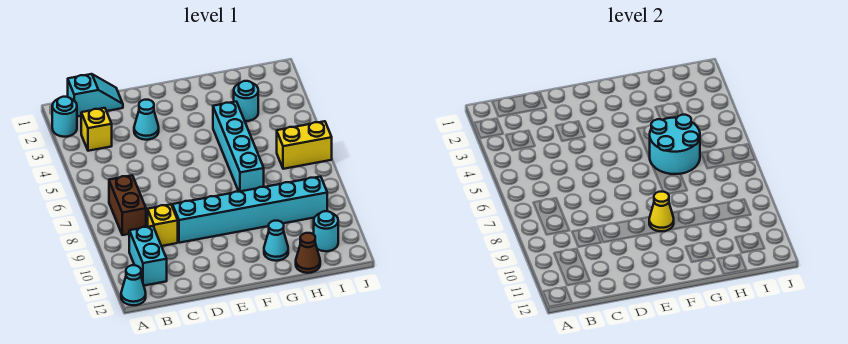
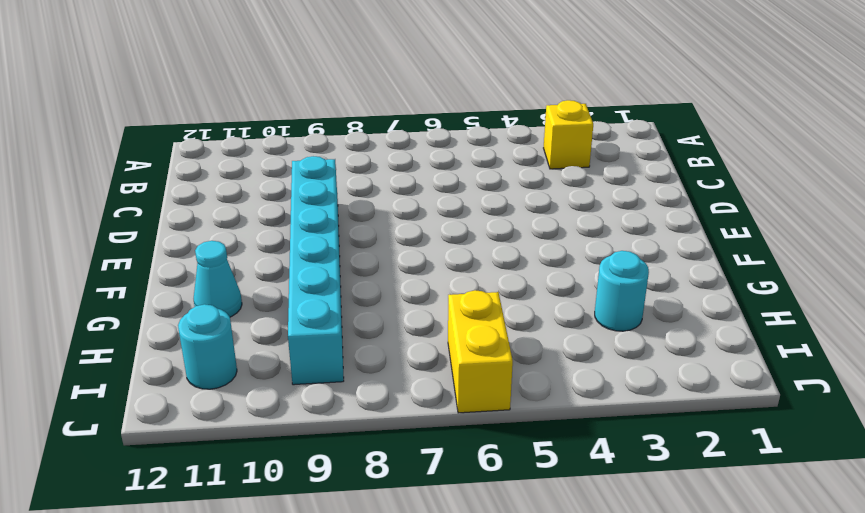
none -> cyan round brick A2 level 1
none -> cyan cone A12 level 1
none -> cyan slope B1:C1 level 1 top B

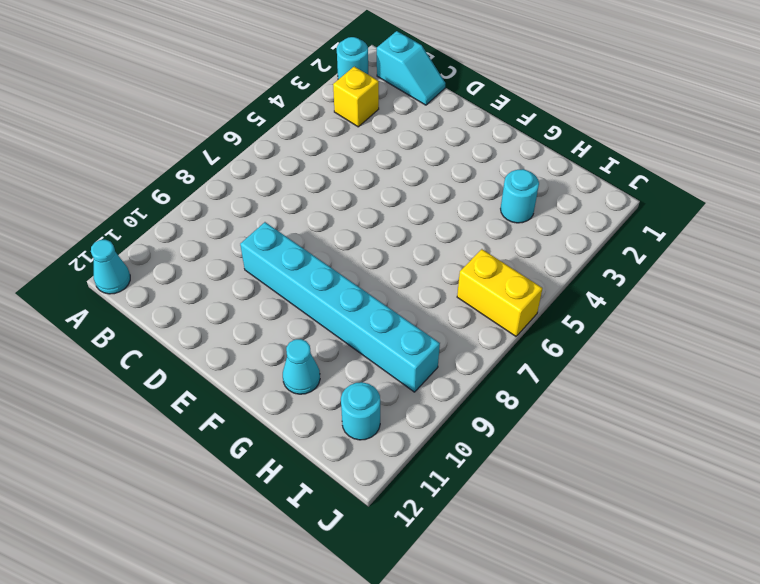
none -> brown brick B7:B8 level 1
none -> cyan brick B10:B11 level 1
none -> yellow brick C9 level 1

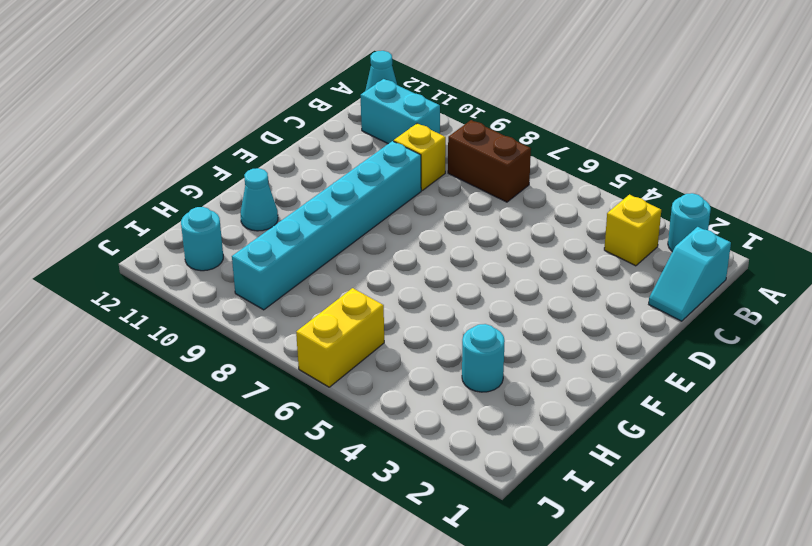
none -> cyan cone D3 level 1
none -> cyan brick G4:G7 level 1
none -> brown cone H12 level 1

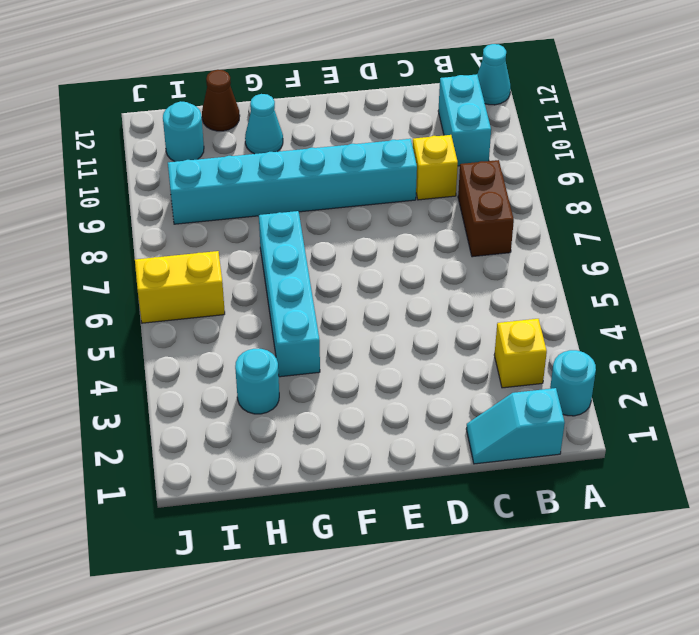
none -> cyan cone D3 level 1
none -> yellow cone F9 level 2
none -> cyan round brick G5:H6 level 2

